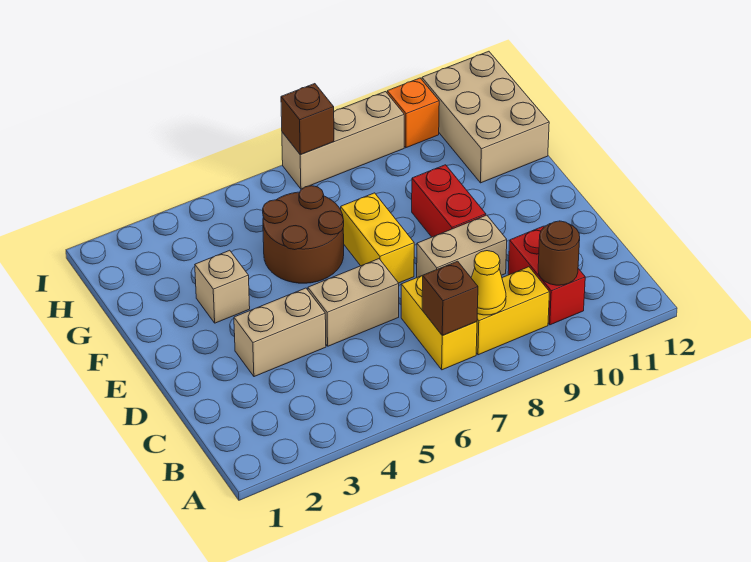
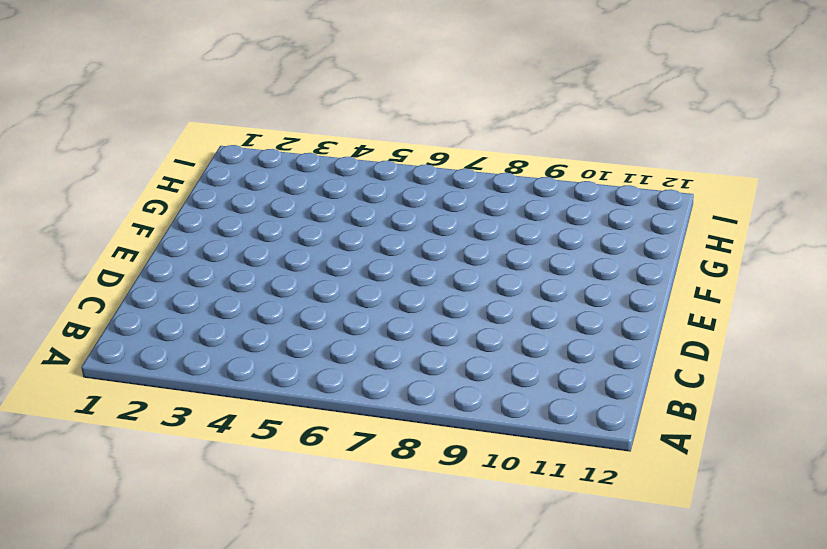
none -> yellow brick B7:C7 level 1
none -> yellow brick B8:B9 level 1
none -> red brick B10:C10 level 1

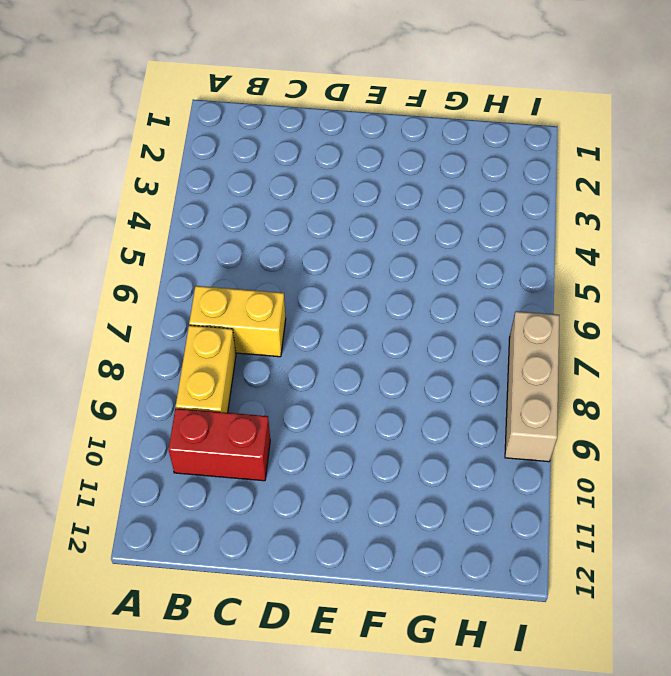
none -> tan brick D3:D4 level 1
none -> tan brick D5:D6 level 1
none -> tan brick D8:D9 level 1

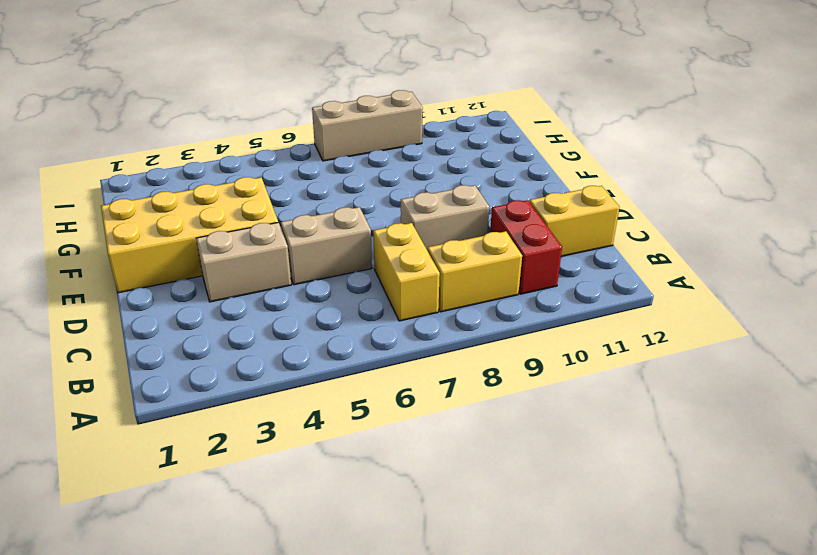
yellow brick C11:C12 level 1 -> yellow brick E7:F7 level 1
yellow brick E1:F4 level 1 -> tan brick F3 level 1
none -> red brick E9:F9 level 1
none -> brown round brick F5:G6 level 1
none -> tan brick G11:I12 level 1

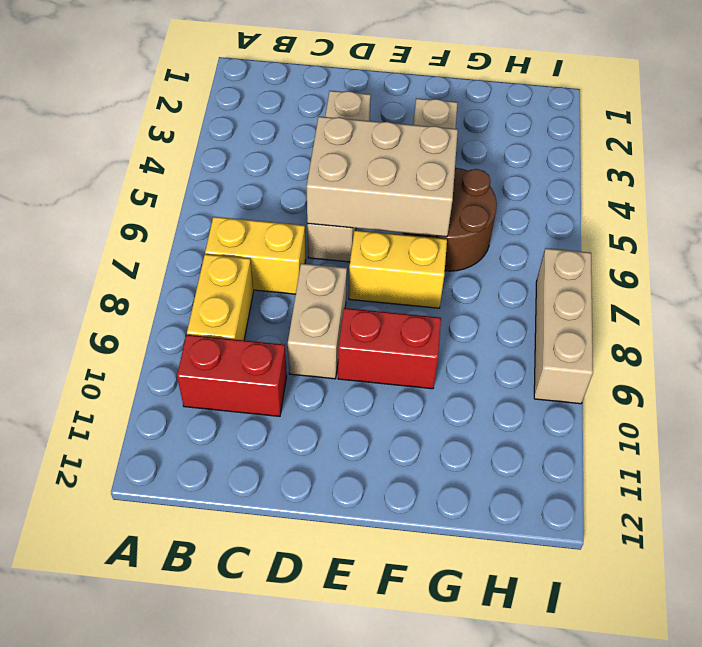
tan brick D5:F6 level 2 -> tan brick G11:I12 level 1
none -> orange brick I10 level 1
none -> brown brick B7 level 2
none -> yellow cone B8 level 2

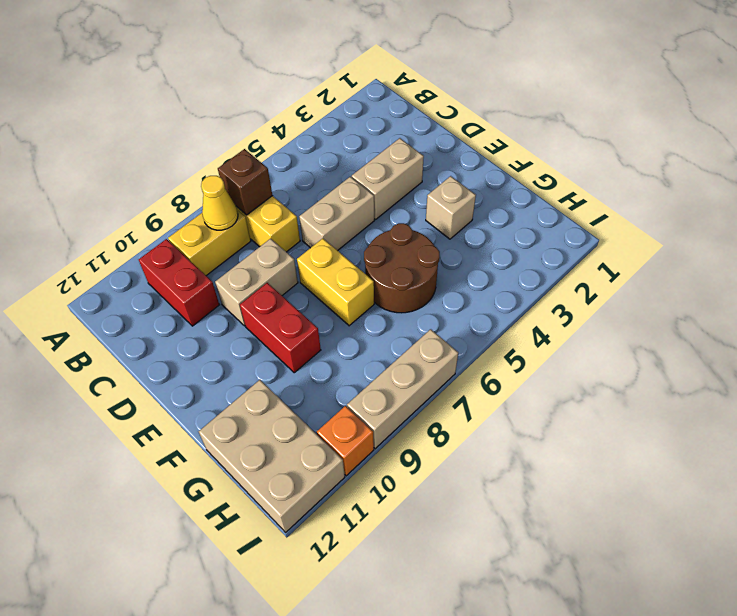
none -> brown round brick B10 level 2
none -> brown brick I7 level 2

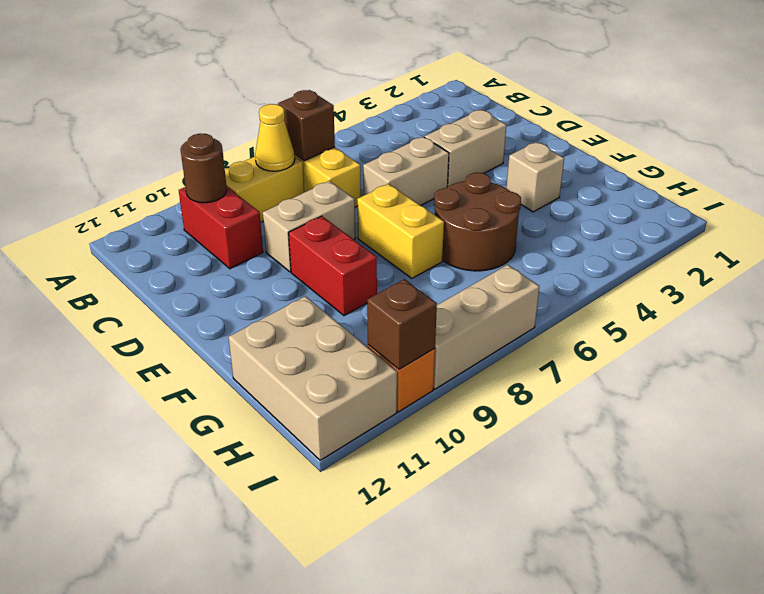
brown brick I10 level 2 -> brown brick I7 level 2

